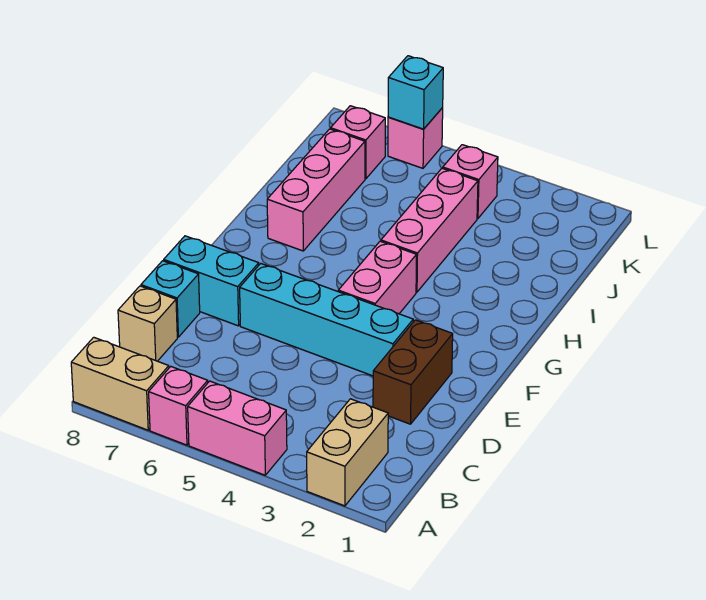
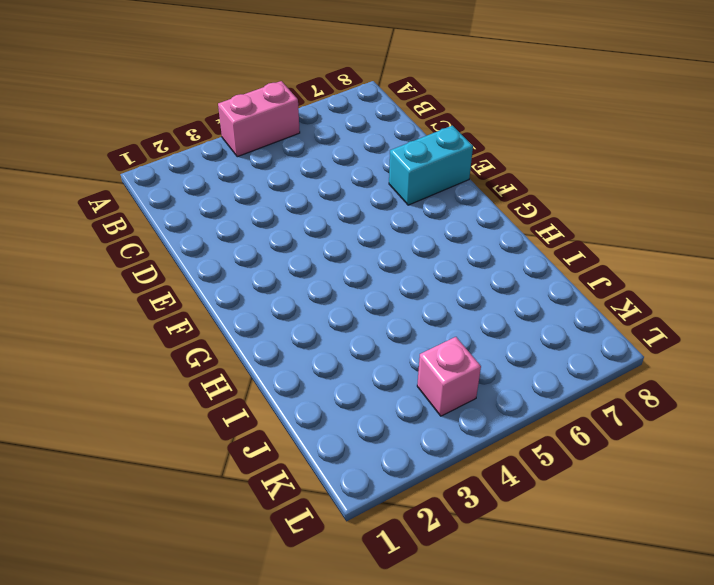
none -> tan brick A2:B2 level 1
none -> pink brick A6 level 1
none -> tan brick A7:A8 level 1

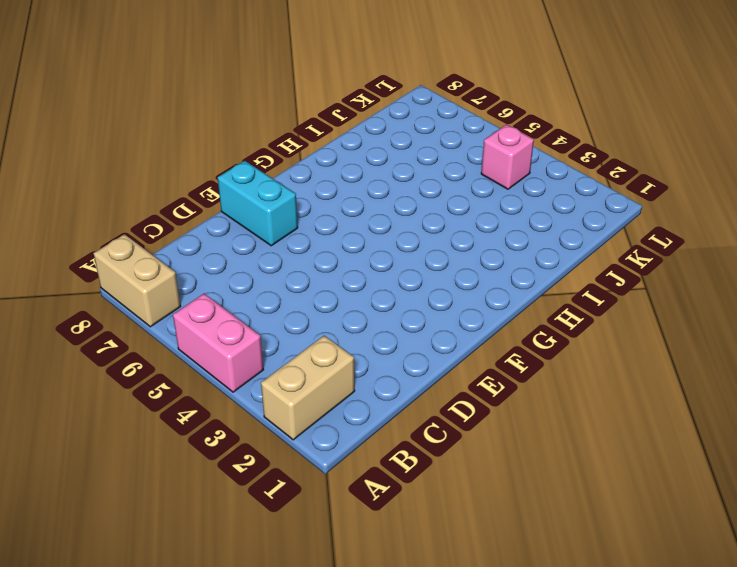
none -> pink brick A6 level 1
none -> tan brick C8 level 1
none -> brown brick D2:E2 level 1

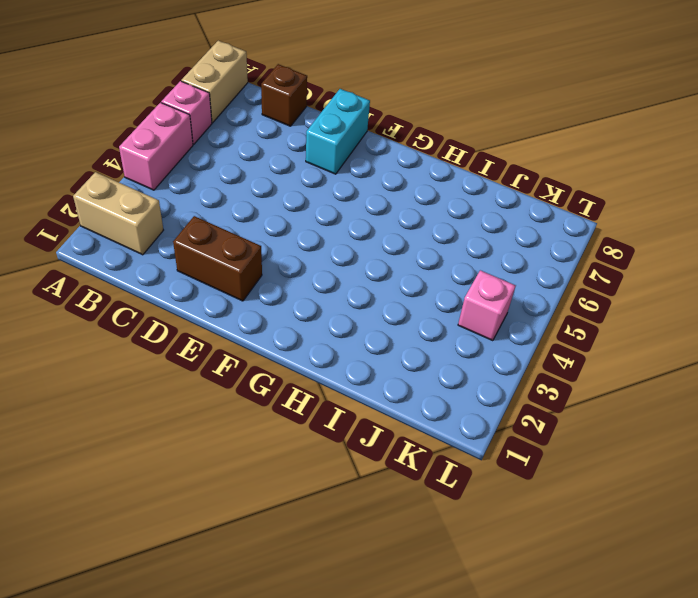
brown brick C8 level 1 -> tan brick C8 level 1
none -> cyan brick D8 level 1
none -> cyan brick E3:E6 level 1
none -> pink brick F4:G4 level 1

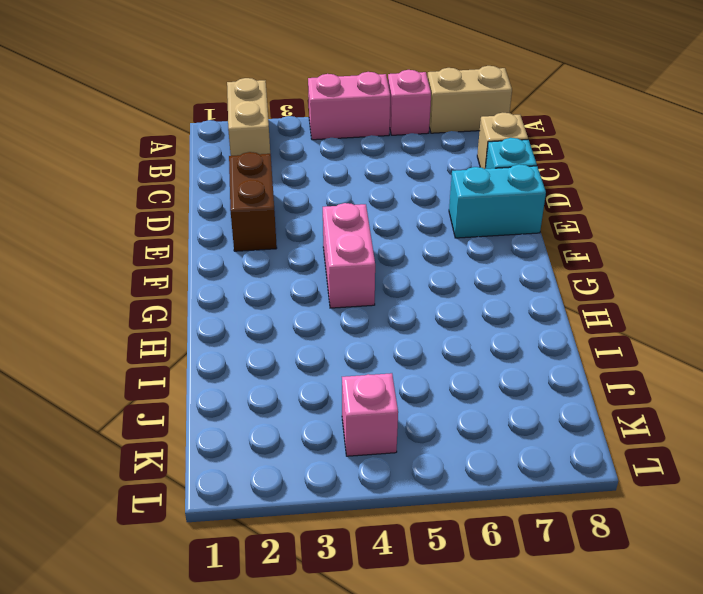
none -> cyan brick E3:E6 level 1
none -> pink brick H4:J4 level 1
none -> pink brick H7:J7 level 1

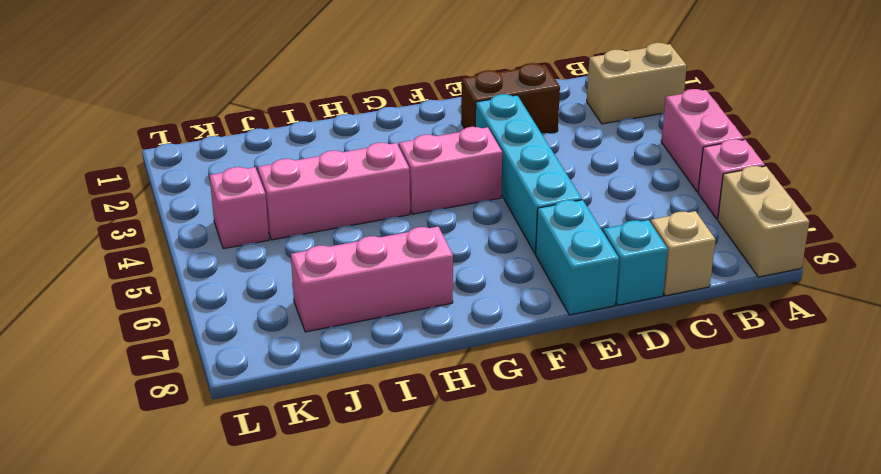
none -> pink brick K7 level 1
none -> pink brick L6 level 1
none -> cyan brick L6 level 2

